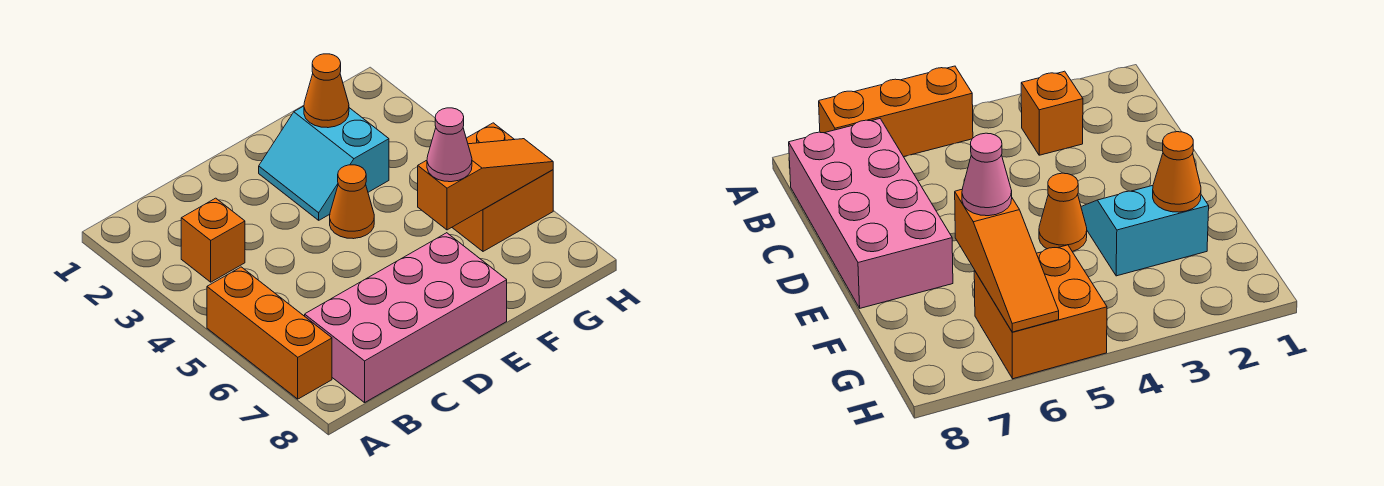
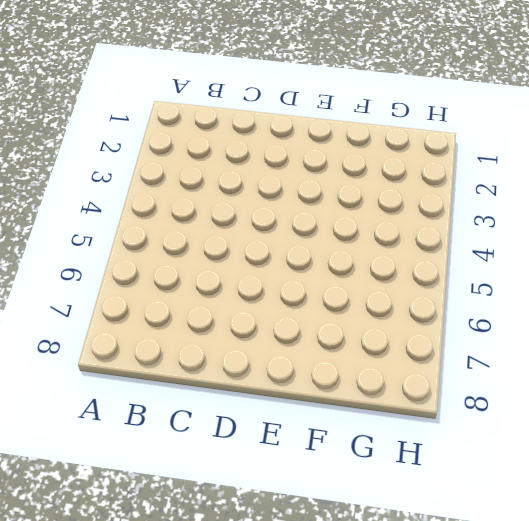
none -> orange brick A5:A7 level 1
none -> orange brick B3 level 1

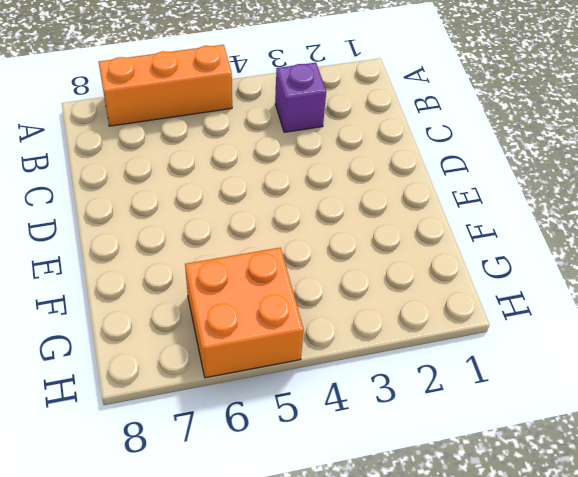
purple brick B3 level 1 -> orange brick B3 level 1
none -> pink brick B7:E8 level 1
none -> cyan slope E2:F3 level 1 top F

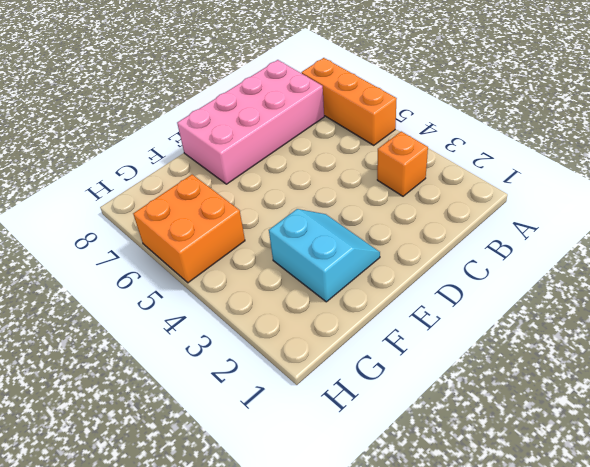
none -> orange cone E4 level 1
none -> orange cone F2 level 2

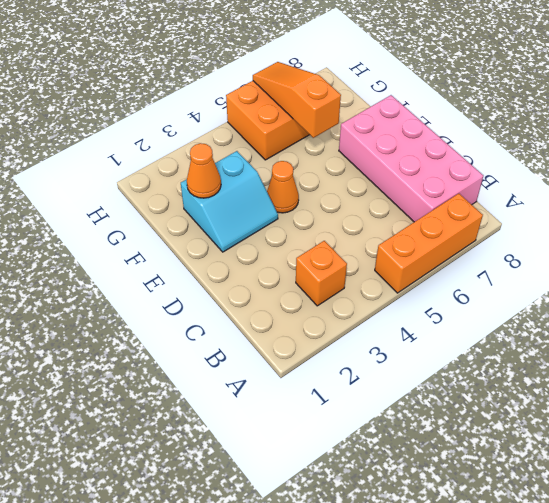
none -> pink cone F6 level 3

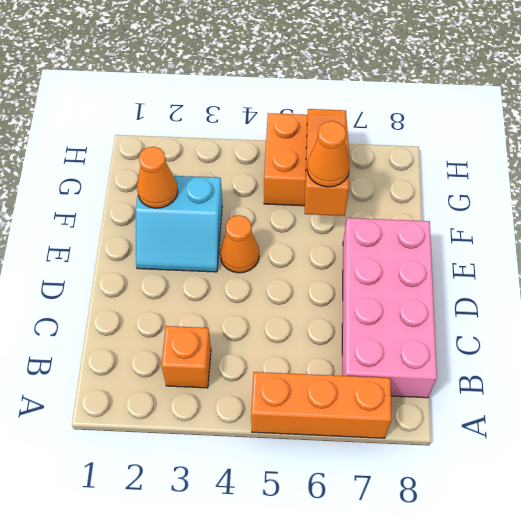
orange cone F6 level 3 -> pink cone F6 level 3

